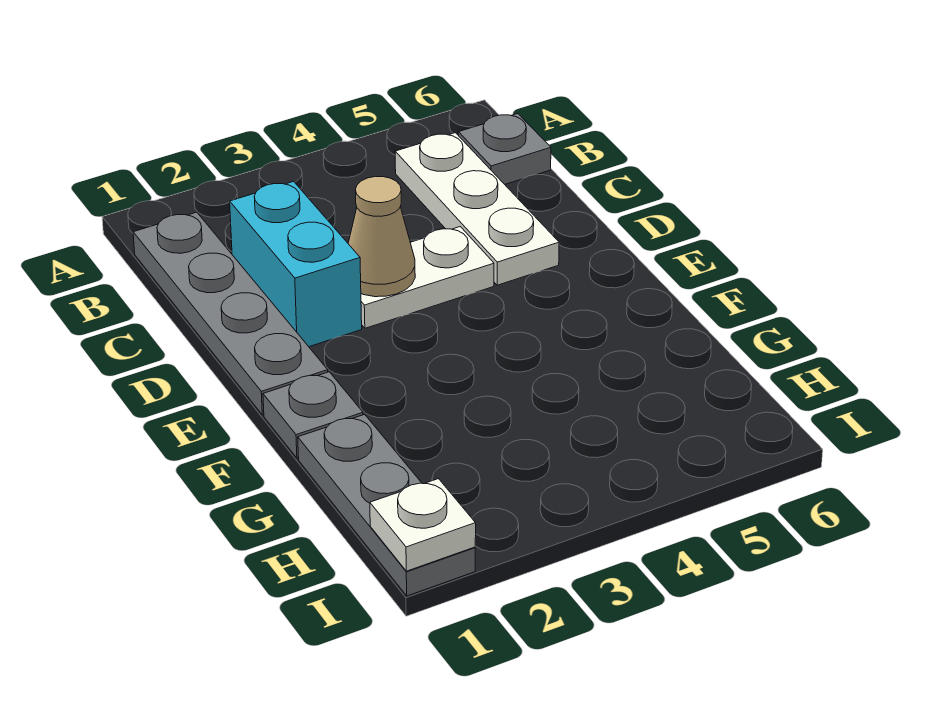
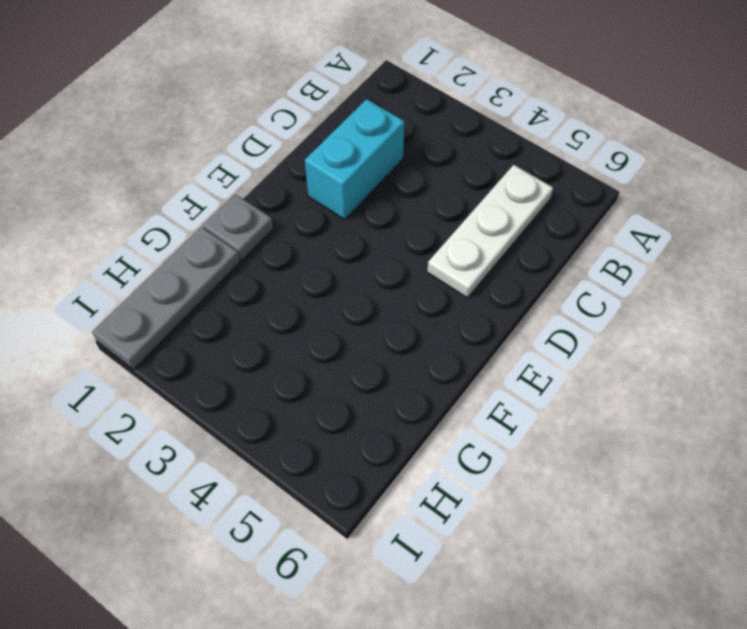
none -> grey plate B1:E1 level 1
none -> grey plate B6 level 1

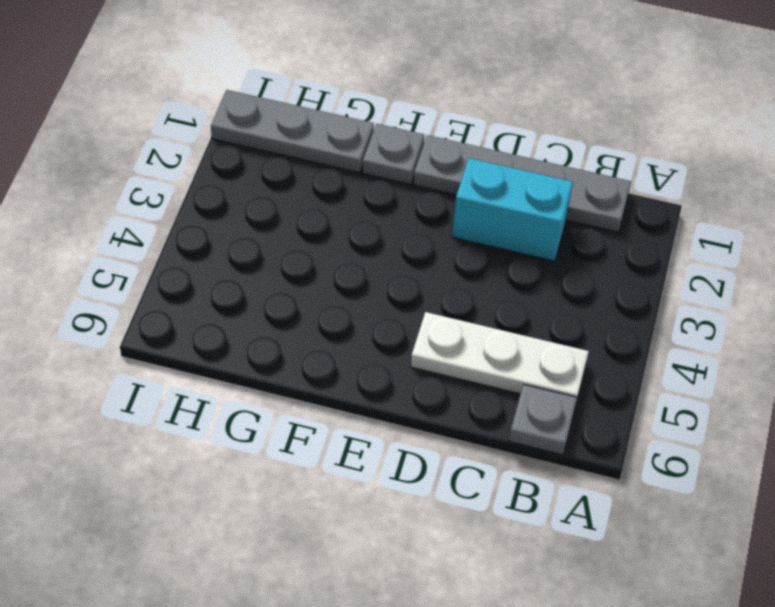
none -> white plate D3:D4 level 1
none -> tan cone D3 level 2

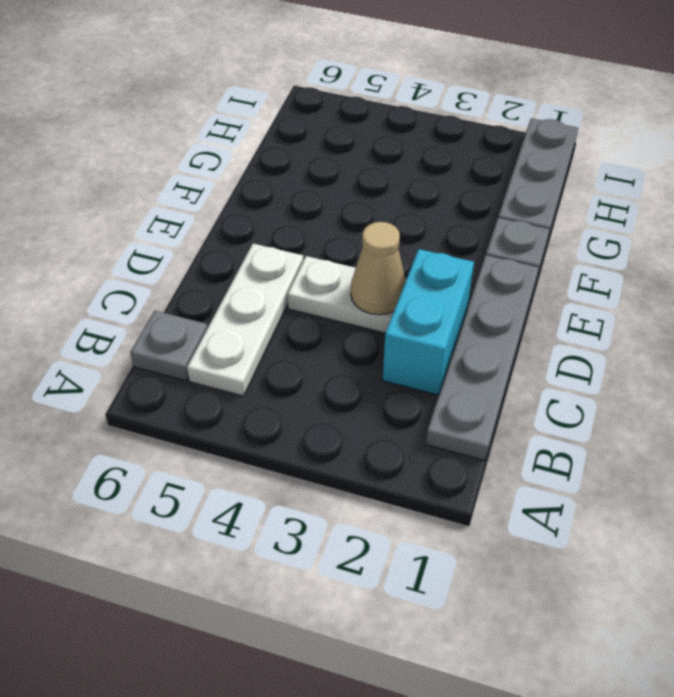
none -> white plate I1 level 2

